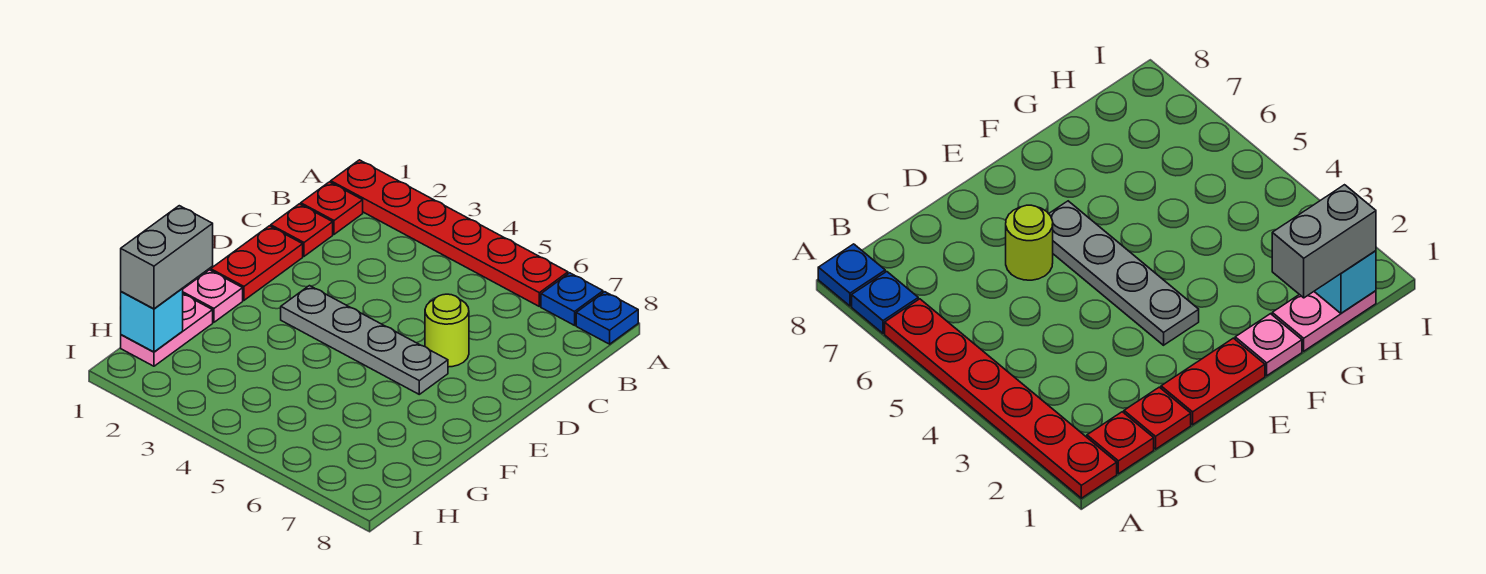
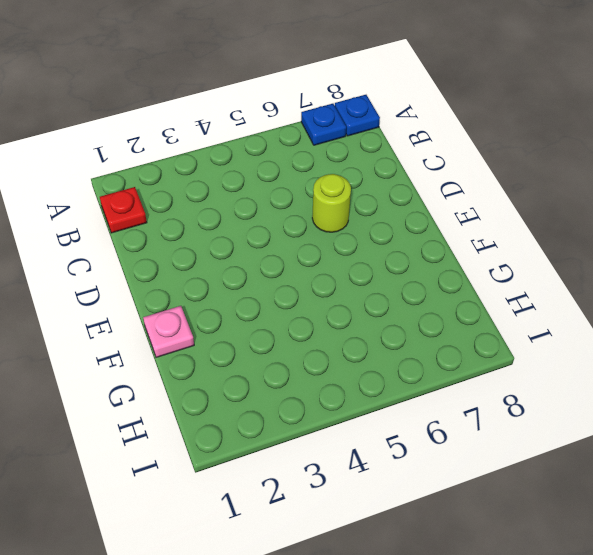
none -> red plate A1:A6 level 1
none -> red plate C1 level 1
none -> red plate D1:E1 level 1

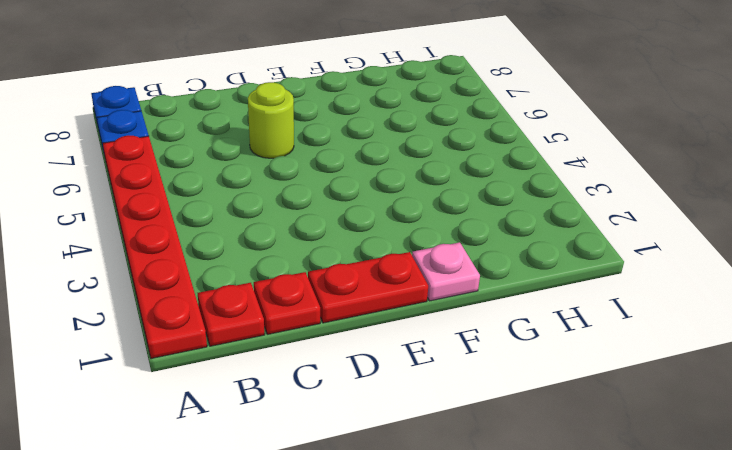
none -> grey plate E3:E6 level 1
none -> pink plate G1:H1 level 1
none -> cyan brick H1 level 2

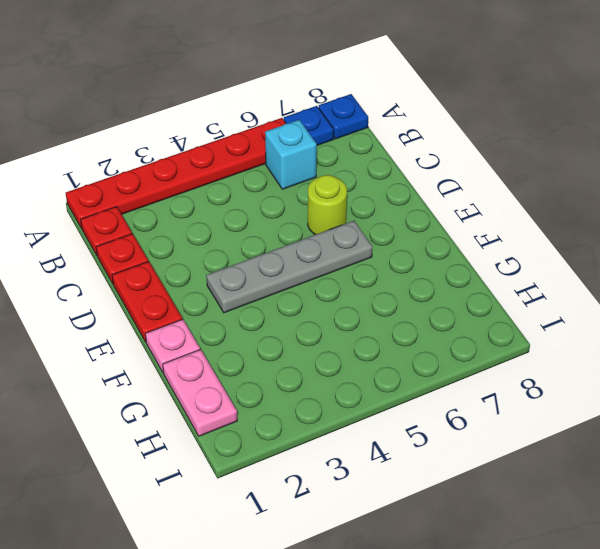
cyan brick B6 level 1 -> cyan brick H1 level 2
none -> grey brick G1:H1 level 3

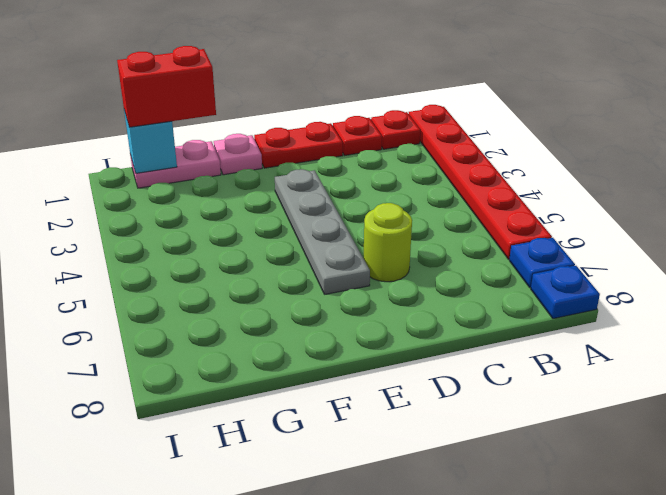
red brick G1:H1 level 3 -> grey brick G1:H1 level 3

